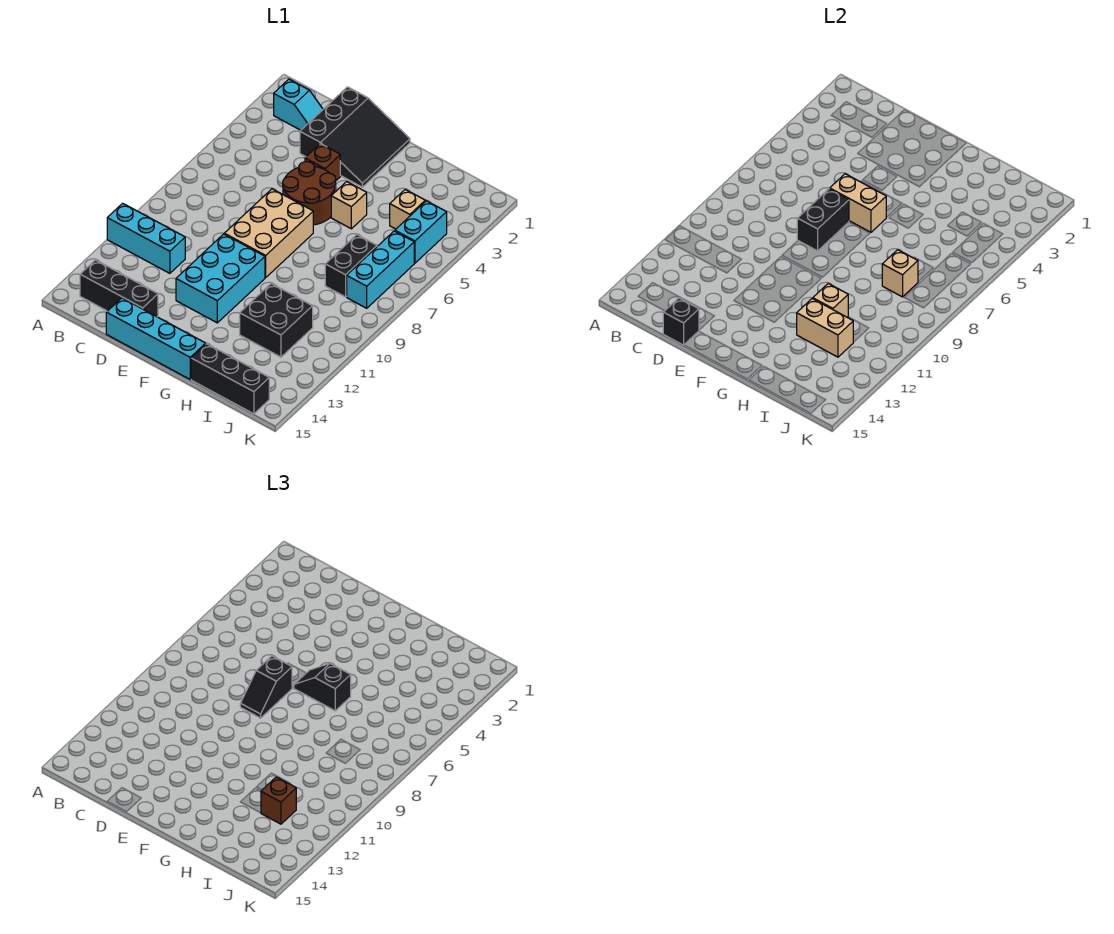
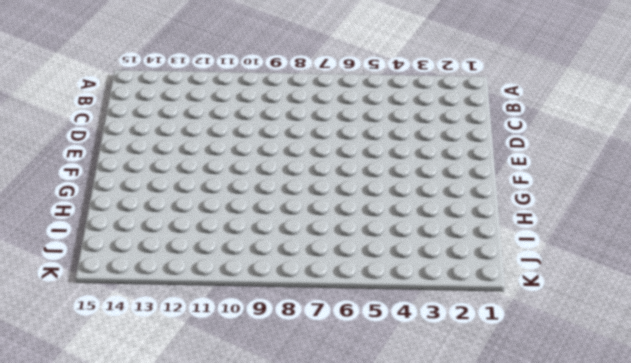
none -> cyan brick A11:C11 level 1
none -> cyan slope B2:C2 level 1 top B
none -> black brick B14:D14 level 1

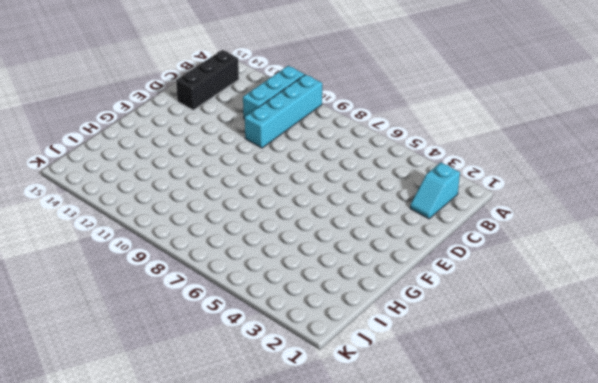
cyan brick A10:D10 level 1 -> cyan brick D15:G15 level 1
none -> black slope D1:F3 level 1 top D
none -> brown brick E4 level 1
none -> brown round brick E5:F6 level 1

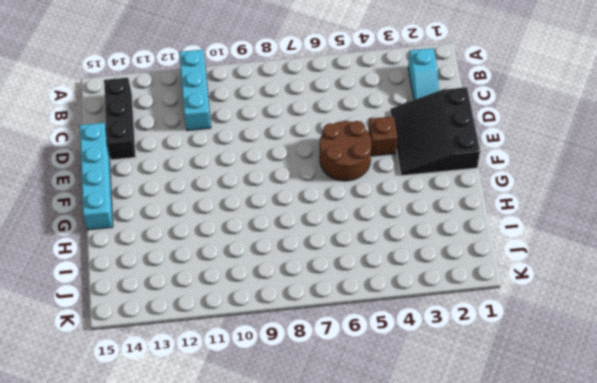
black slope D1:F3 level 1 top 1 -> black slope D1:F3 level 1 top D
none -> tan brick E7:F9 level 1
none -> cyan brick E10:F12 level 1
none -> tan brick G5 level 1

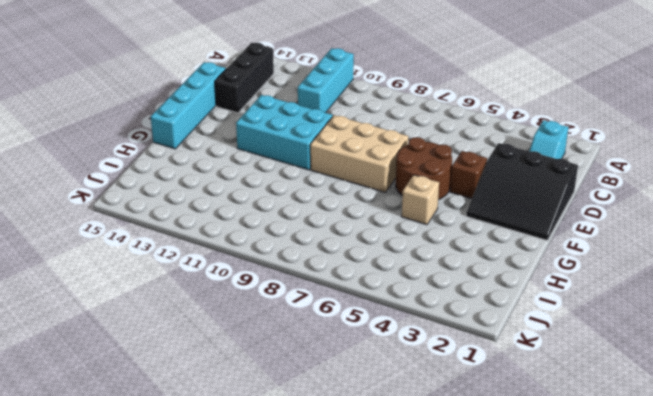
none -> black brick H11:I12 level 1
none -> black brick H15:J15 level 1
none -> tan brick I4 level 1

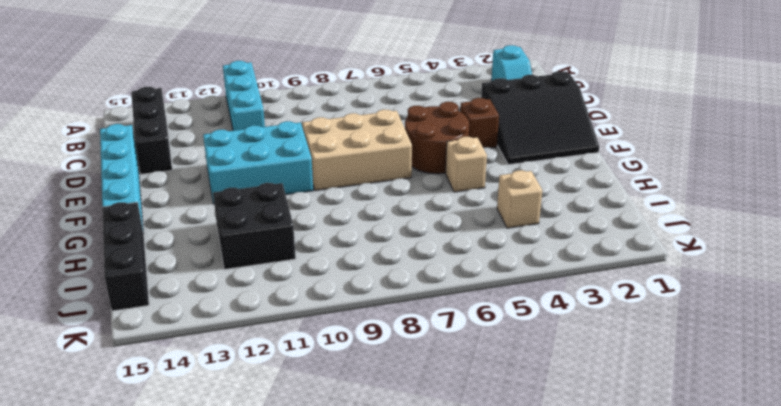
none -> black brick I7:I8 level 1
none -> cyan brick J4:J5 level 1
none -> cyan brick J6:J8 level 1

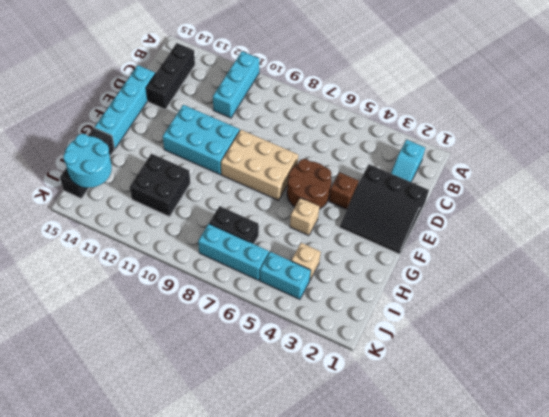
cyan round brick I14:J15 level 2 -> none
none -> black brick D15 level 2
none -> tan brick E6:F6 level 2
none -> black brick E7:E8 level 2

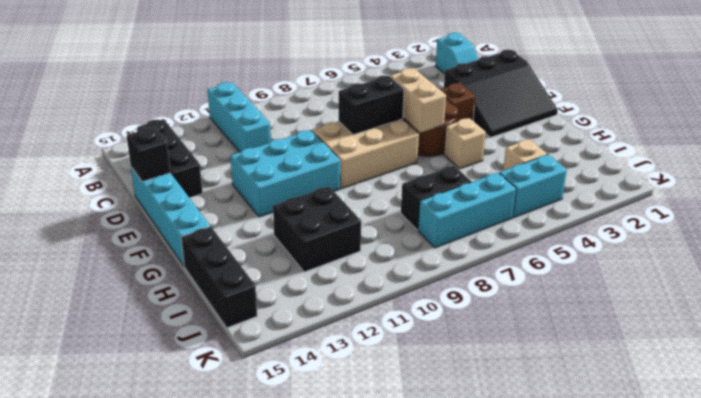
none -> tan brick H11 level 2
none -> tan brick H12:I12 level 2
none -> tan brick I8 level 2

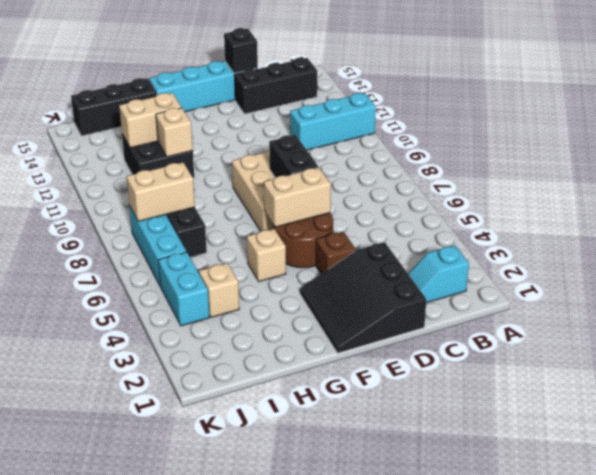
tan brick I8:J8 level 2 -> tan brick I8 level 2
none -> cyan brick E10:F12 level 1
none -> black slope E7:E8 level 3 top 7
none -> black slope F6:G6 level 3 top G

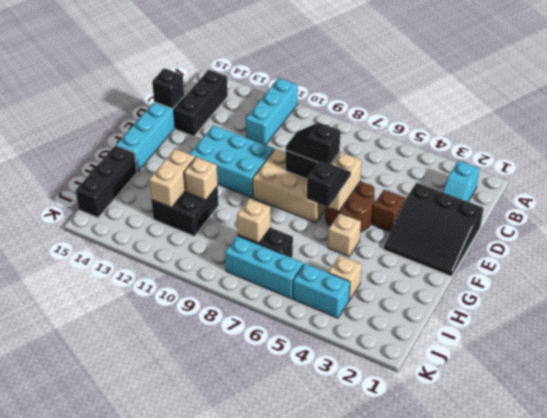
none -> brown brick I12 level 3

